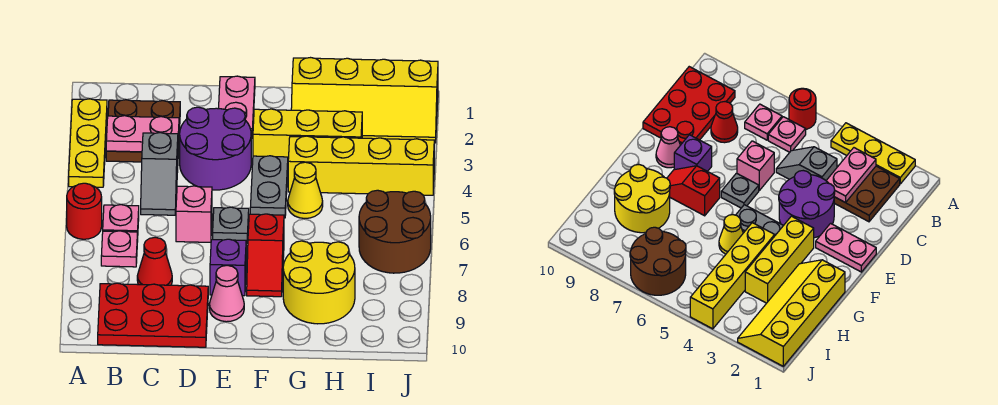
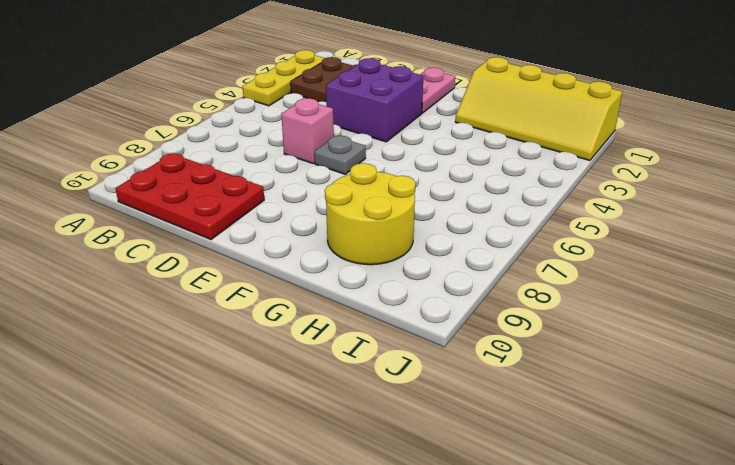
purple brick D3:E4 level 1 -> purple round brick D3:E4 level 1
none -> red round brick A6 level 1
none -> pink plate B6 level 1
none -> pink plate B7 level 1

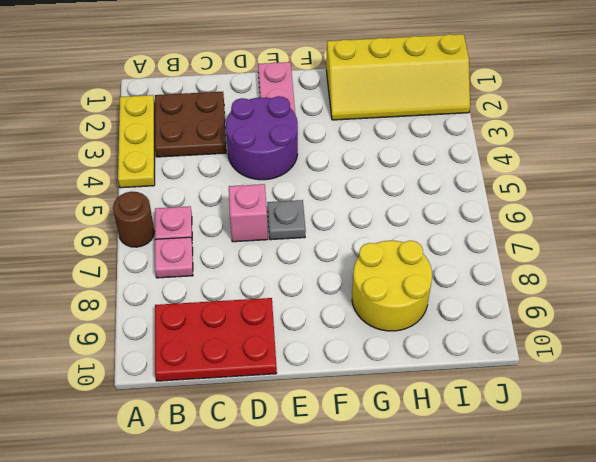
brown round brick A6 level 1 -> red round brick A6 level 1
none -> grey slope C4:C5 level 1 top 4
none -> red cone C8 level 1
none -> purple brick E8 level 1

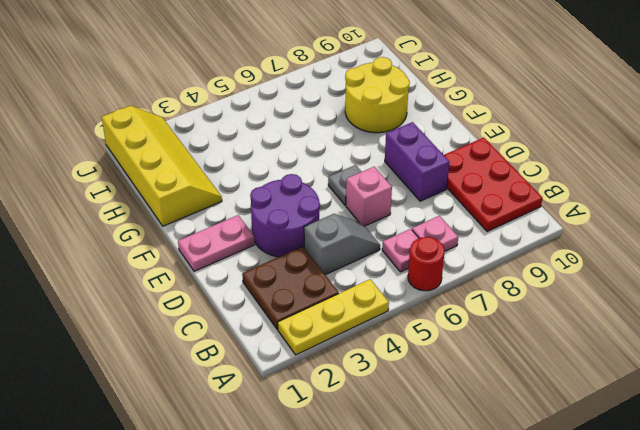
purple brick D8:E8 level 1 -> purple brick E8 level 1
none -> red cone C8 level 1
none -> pink cone E9 level 1
none -> yellow brick F3:H3 level 1

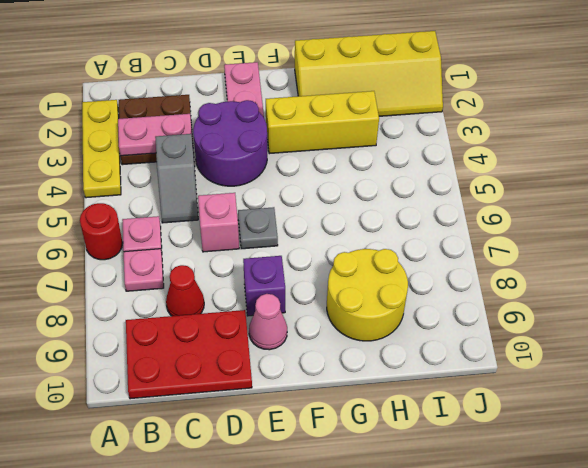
none -> grey plate F4:F5 level 1
none -> red slope F7:F8 level 1 top 7
none -> yellow brick G4:J4 level 1

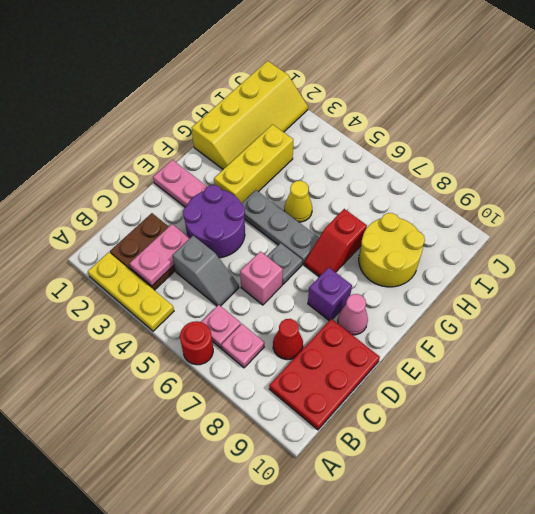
grey plate F4:F6 level 1 -> grey plate F4:F5 level 1
red slope F7:G7 level 1 top G -> red slope F7:F8 level 1 top 7
none -> yellow brick G4:J4 level 1
none -> brown round brick I6:J7 level 1

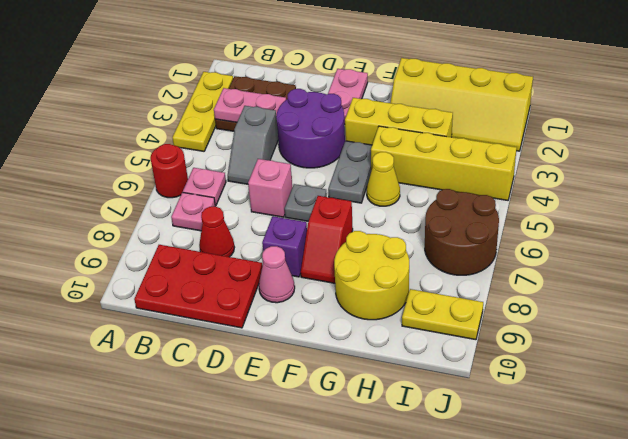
yellow plate I9:J9 level 1 -> none

